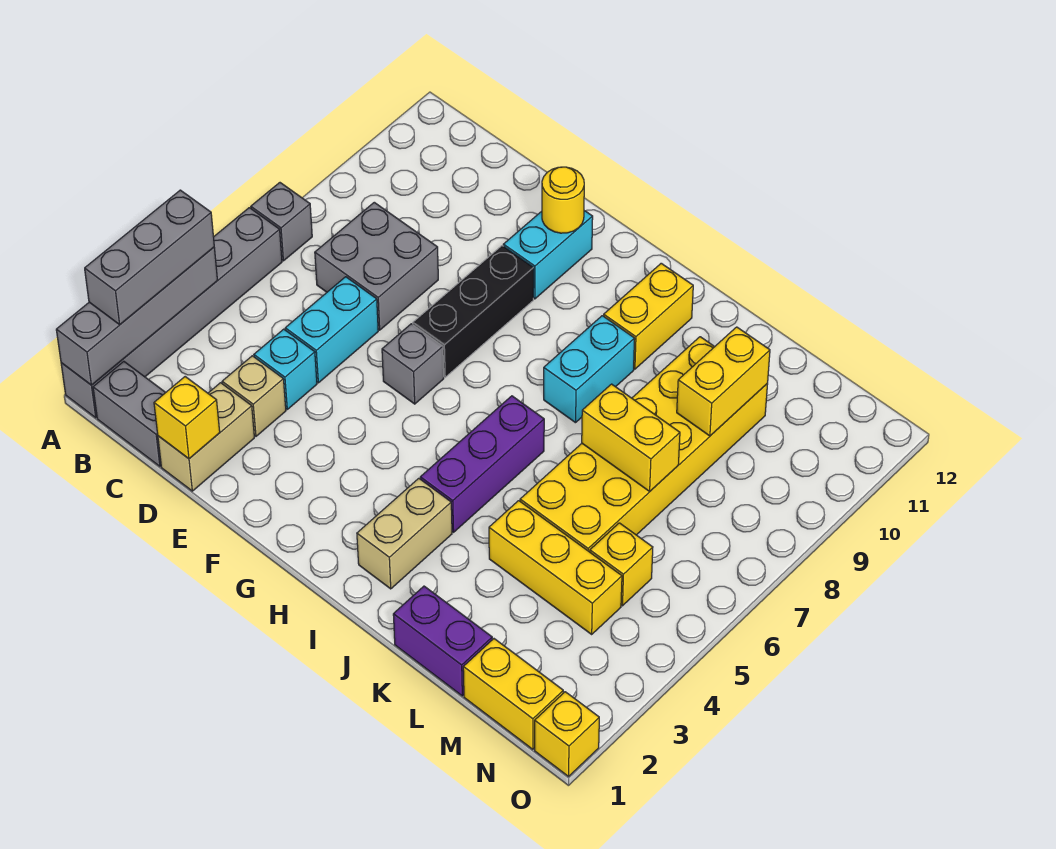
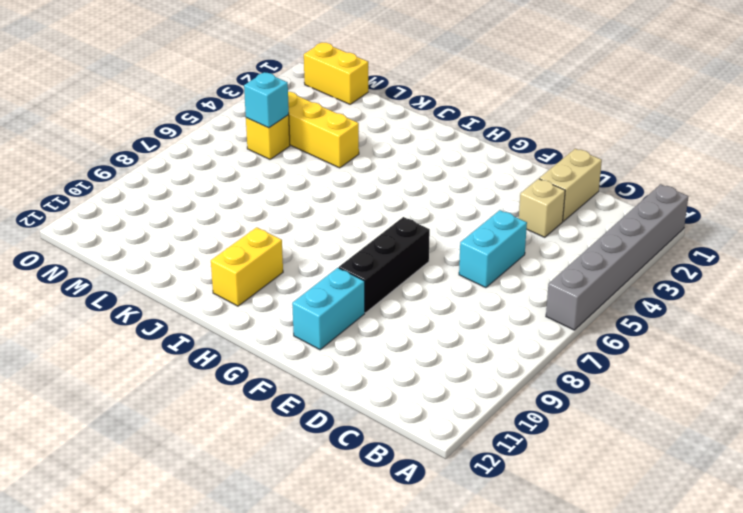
cyan brick M5 level 2 -> cyan brick D4 level 1
none -> grey brick A7 level 1
none -> grey brick B1:C1 level 1
none -> grey brick C7:D8 level 1

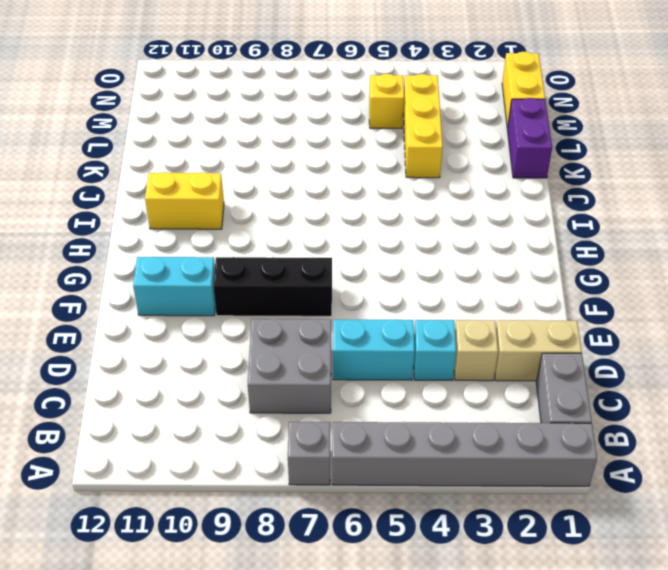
none -> grey brick F6 level 1
none -> tan brick I2:I3 level 1
none -> purple brick I4:I6 level 1

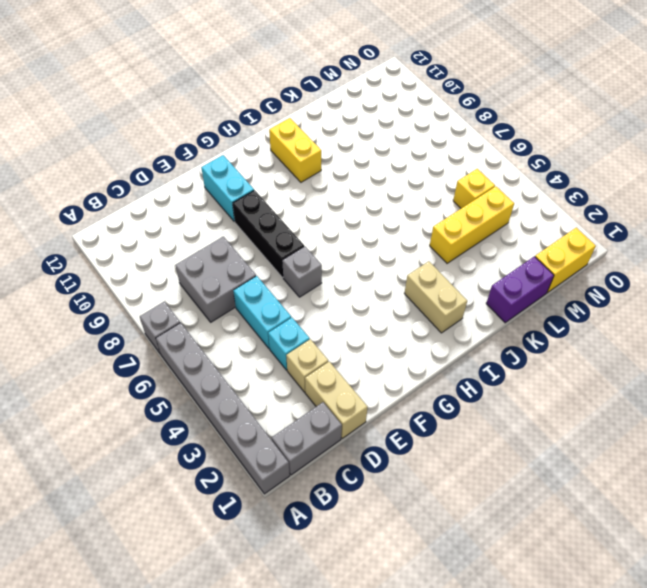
none -> purple brick I4:I6 level 1
none -> cyan brick I8:I9 level 1
none -> yellow brick K5:L10 level 1

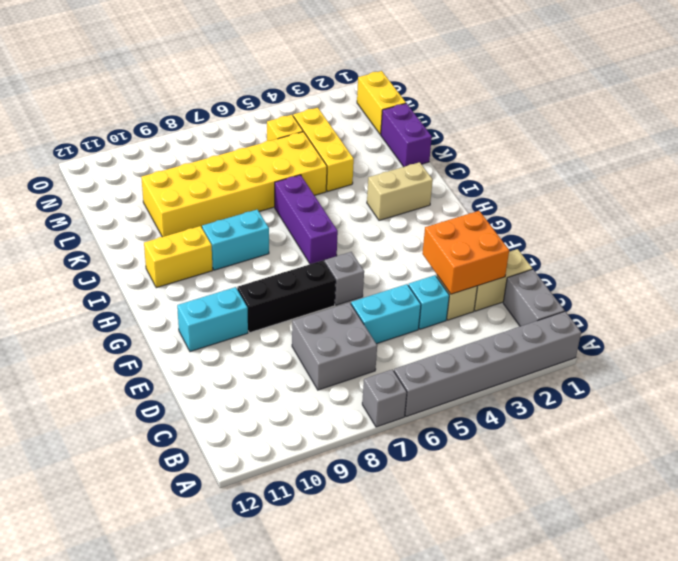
orange brick D2:E3 level 2 -> none
purple brick H6:J6 level 1 -> purple brick I4:I6 level 1
none -> yellow brick O1 level 1
none -> grey brick A1:A4 level 2
none -> yellow brick D1 level 2

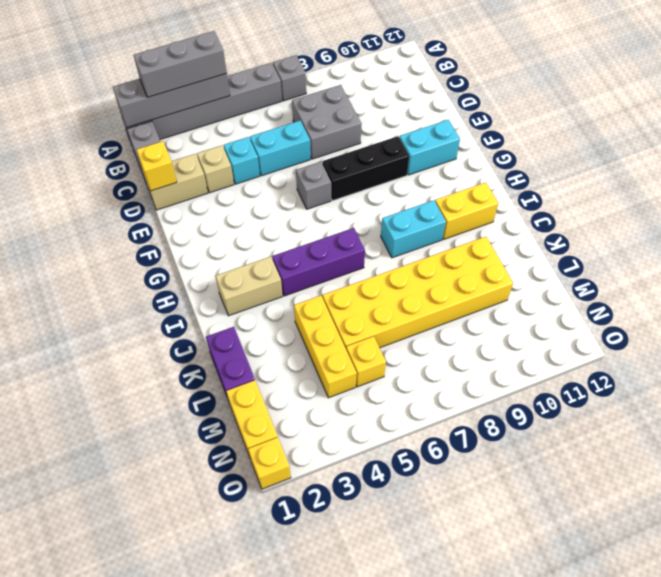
none -> yellow round brick F11 level 2
none -> yellow brick K7:L7 level 2
none -> yellow brick L9:L10 level 2

